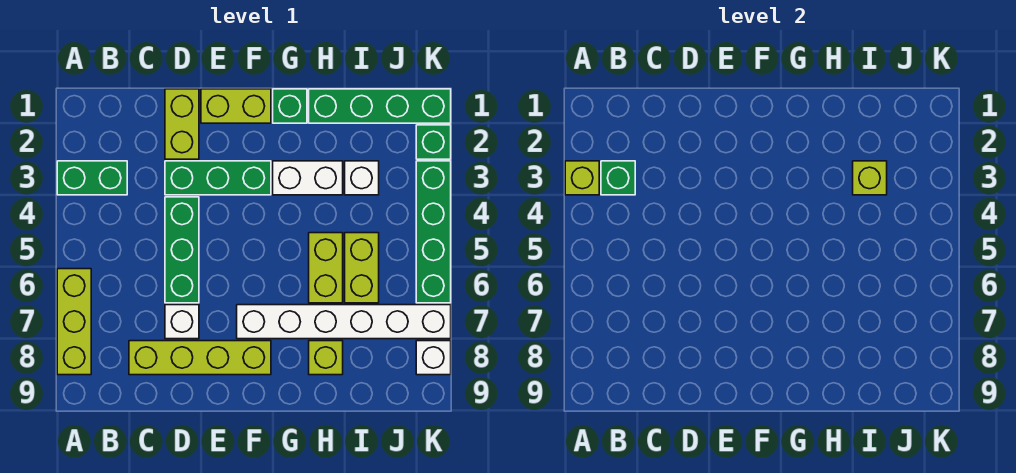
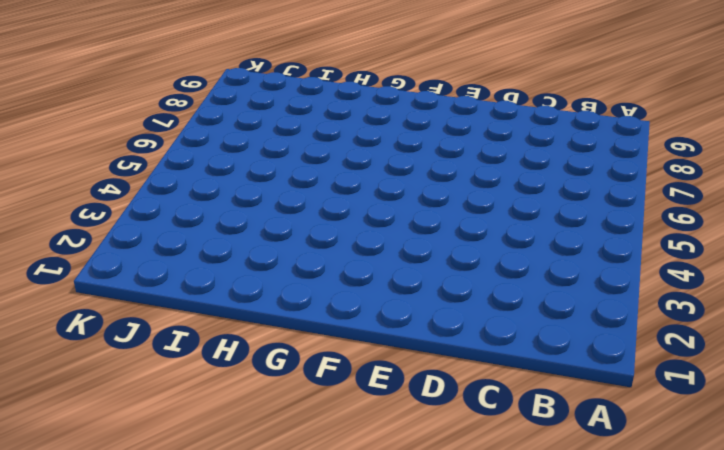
none -> green brick A3:B3 level 1
none -> lime brick A6:A8 level 1
none -> lime brick C8:F8 level 1

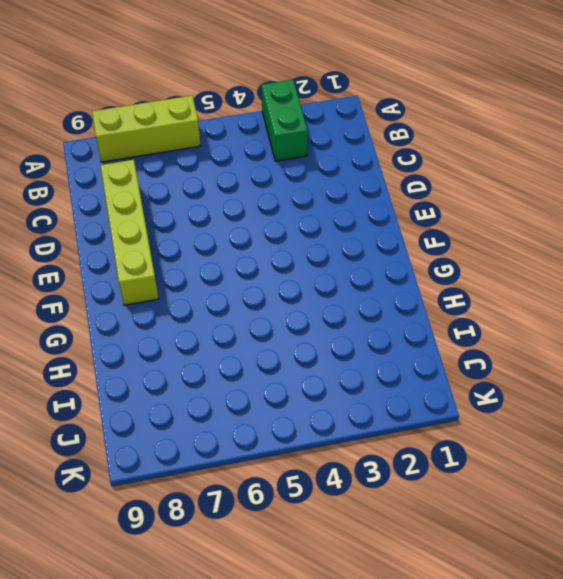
none -> lime brick D1:D2 level 1
none -> green brick D3:F3 level 1
none -> green brick D4:D6 level 1

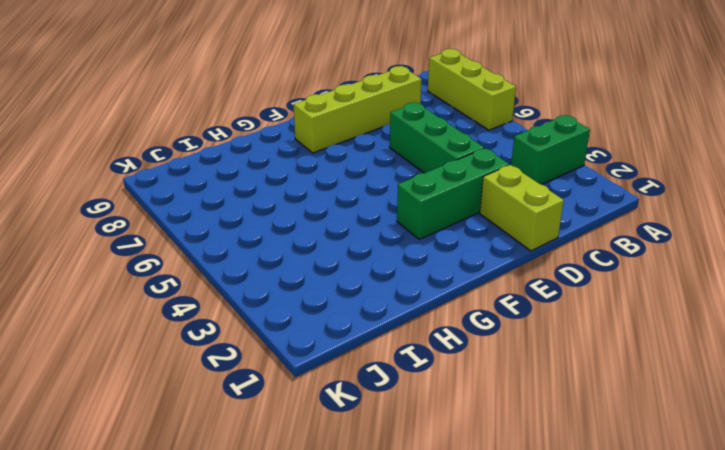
none -> white brick D7 level 1
none -> lime brick E1:F1 level 1
none -> white brick F7:K7 level 1

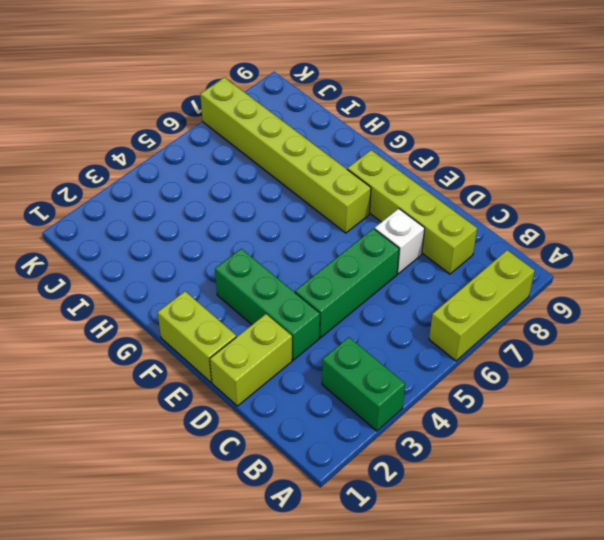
lime brick F7:K7 level 1 -> white brick F7:K7 level 1
none -> green brick G1 level 1
none -> white brick G3:H3 level 1
none -> green brick H1:K1 level 1

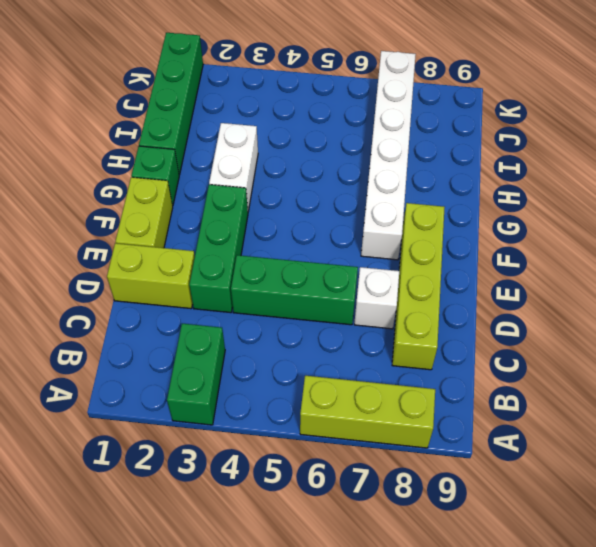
none -> lime brick H5:H6 level 1
none -> lime brick H8 level 1
none -> white brick I3 level 1

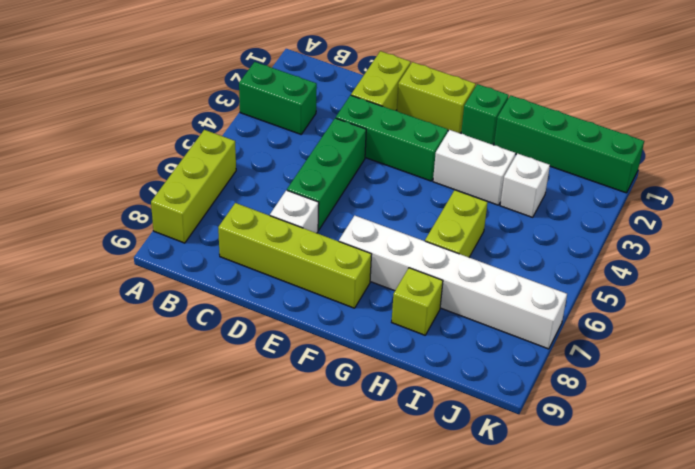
none -> lime brick I5:I6 level 1
none -> green brick K2 level 1
none -> green brick K3:K6 level 1

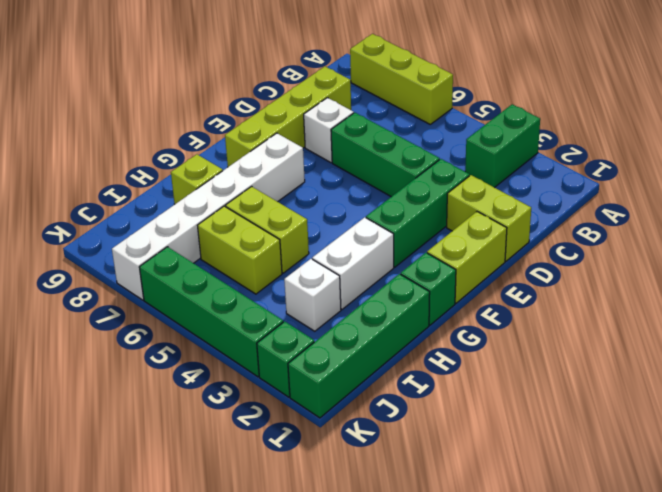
none -> white brick K8 level 1
none -> lime brick A3 level 2
none -> green brick B3 level 2

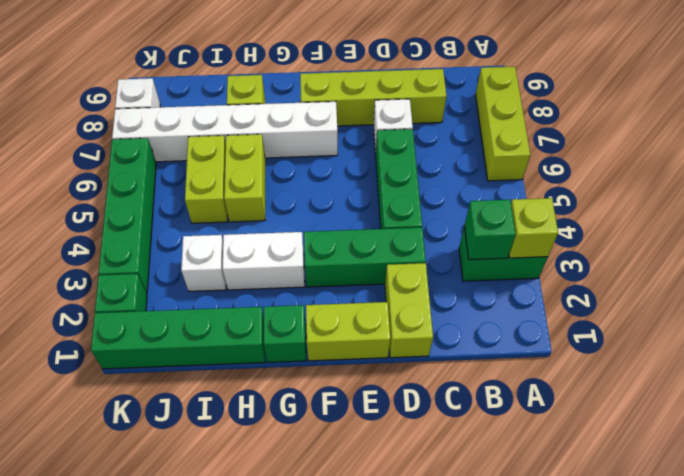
none -> lime brick I3 level 2

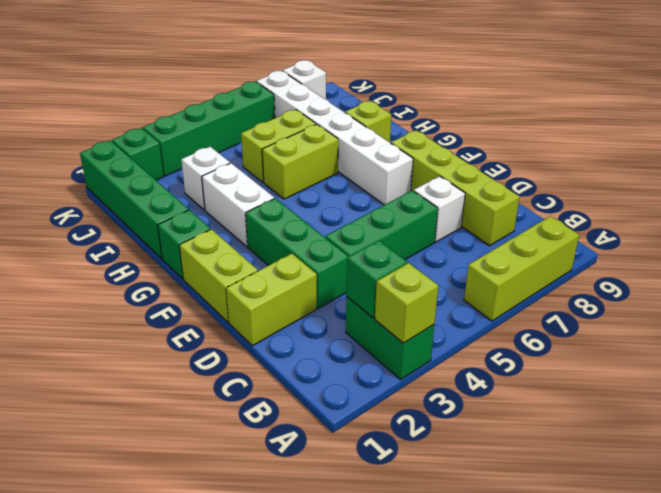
none -> lime brick I3 level 2

